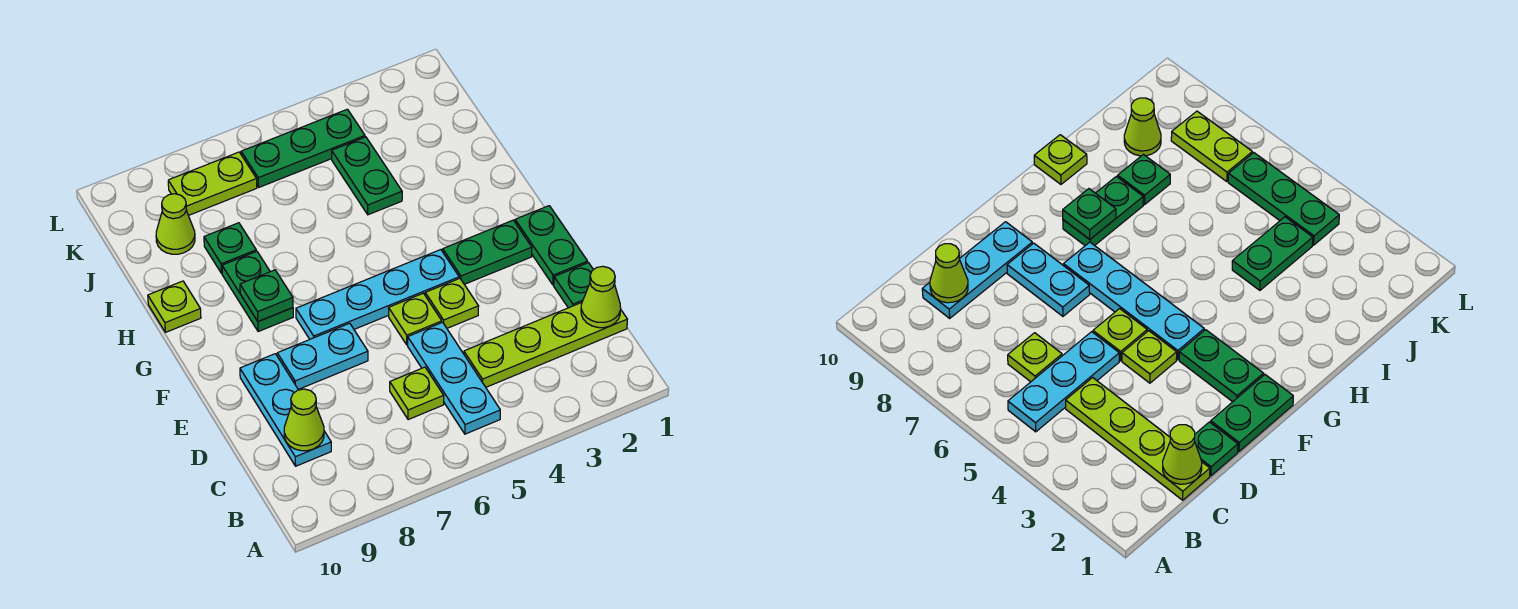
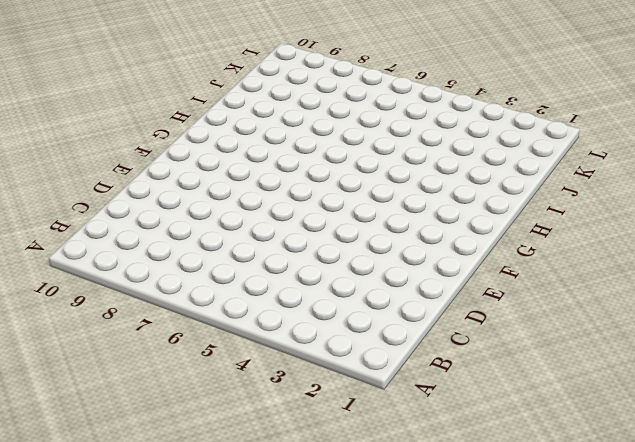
none -> cyan plate B5:D5 level 1
none -> lime plate C1:C4 level 1
none -> lime plate C6 level 1

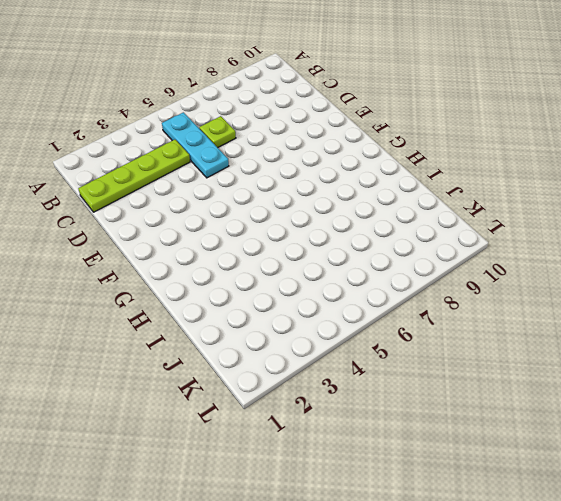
none -> cyan plate C9:E9 level 1
none -> green plate D1 level 1
none -> green plate E1:F1 level 1

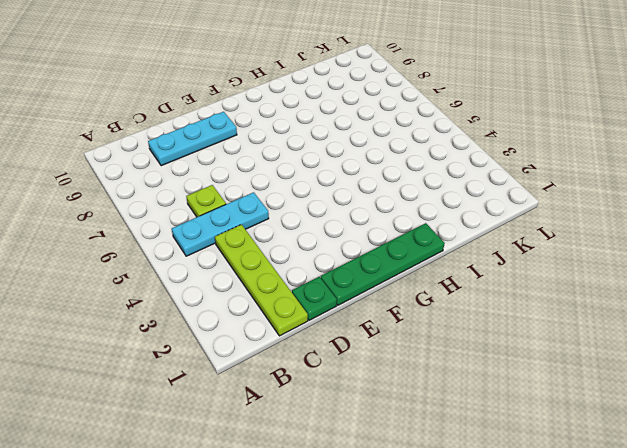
green plate E1:H1 level 1 -> green plate E1:F1 level 1
none -> lime plate E4 level 1
none -> lime plate E5 level 1
none -> cyan plate E7:E8 level 1

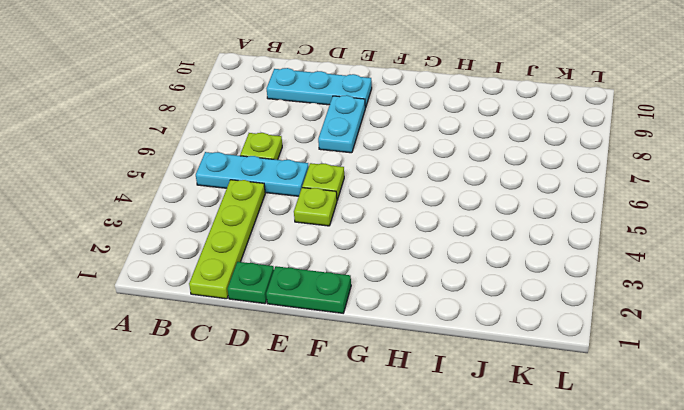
none -> green plate F2:F3 level 1
none -> cyan plate F4:F7 level 1
none -> green plate G8:H8 level 1

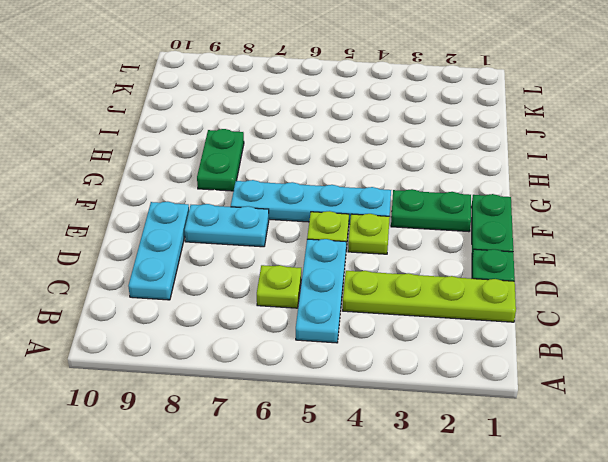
none -> lime plate H10 level 1
none -> green plate I4:J4 level 1
none -> green plate I8 level 1

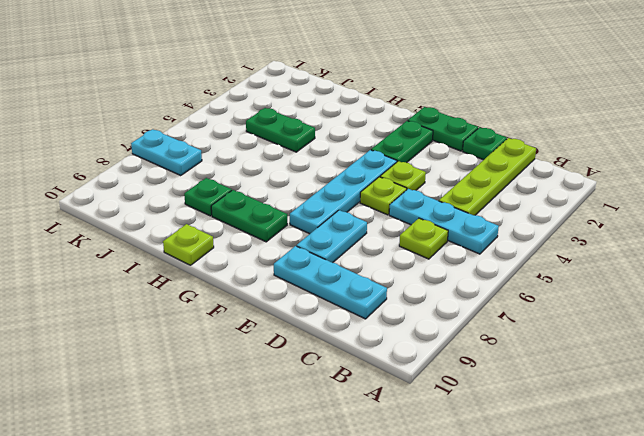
cyan plate K7:L7 level 1 -> lime plate K7:K8 level 1
none -> lime cone J9 level 1
none -> green plate K4:K6 level 1
none -> lime cone C1 level 2

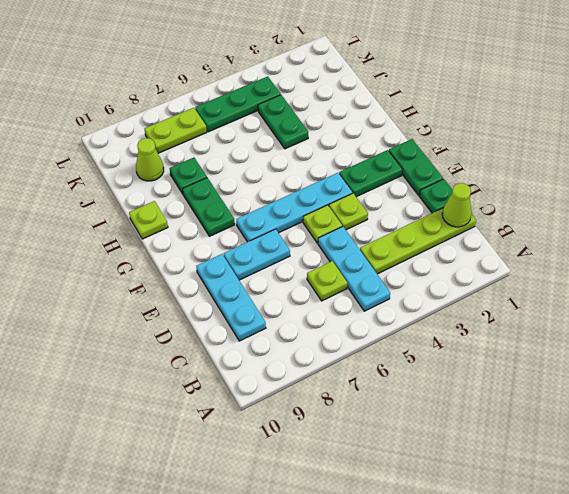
none -> lime cone C9 level 2
none -> green plate G8 level 2

